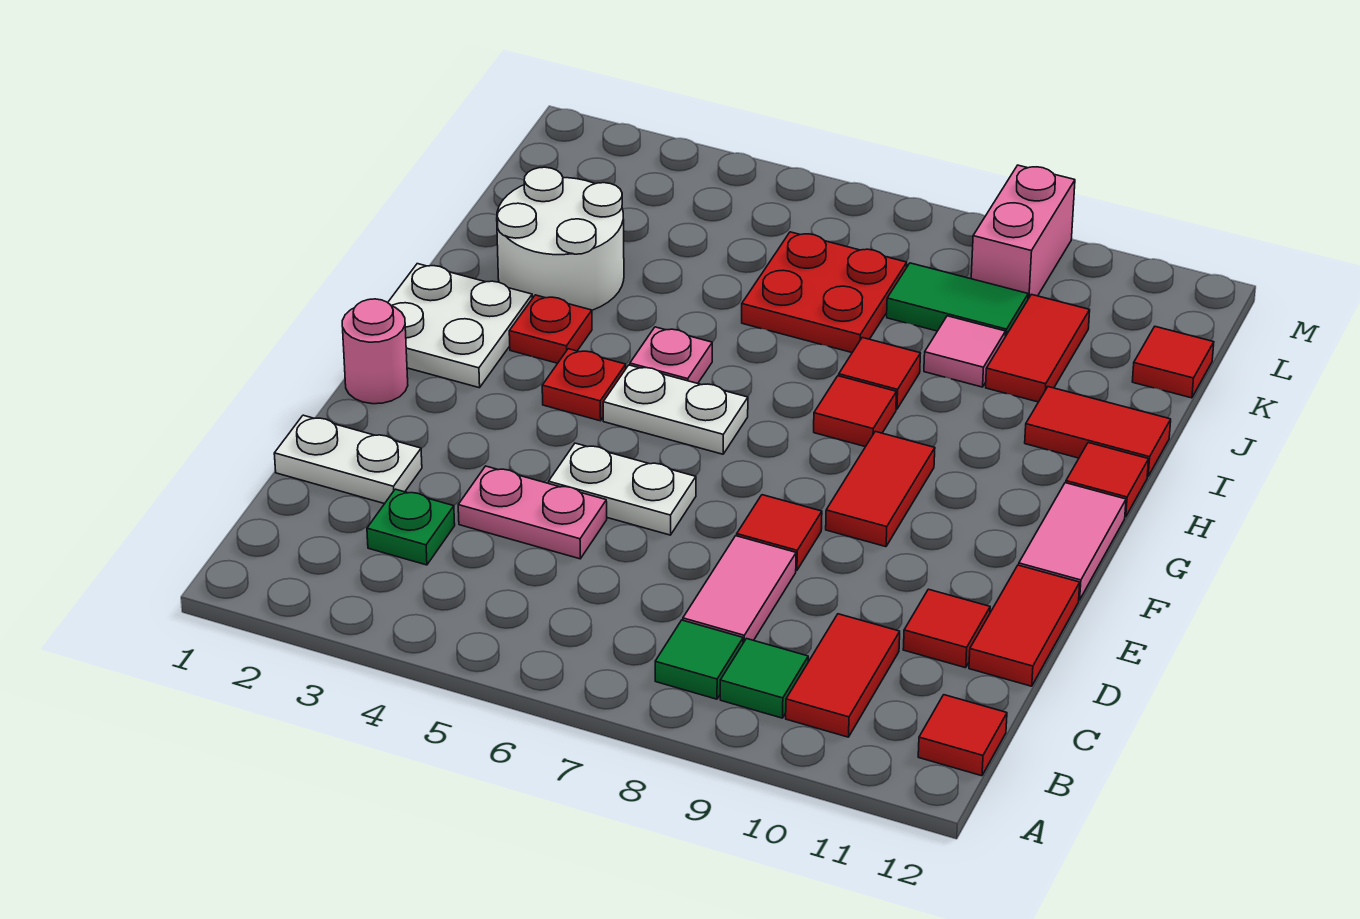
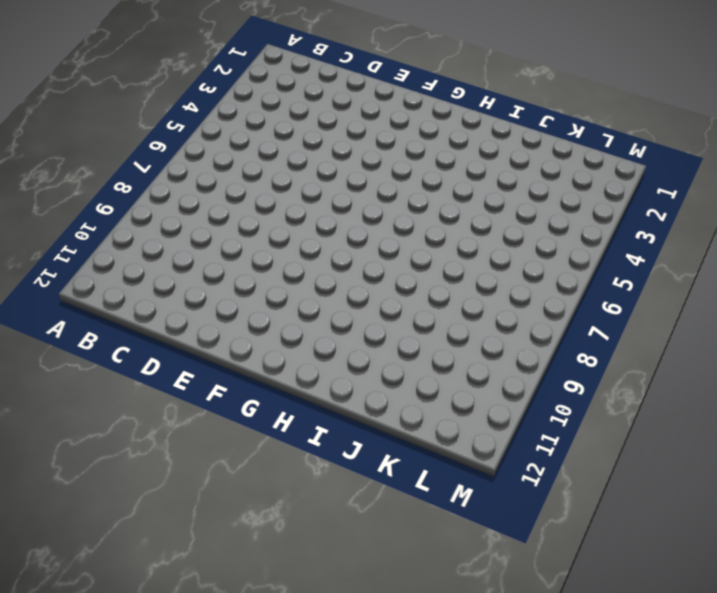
none -> green tile B8 level 1
none -> green tile B9 level 1
none -> red tile B10:C10 level 1
none -> red tile B12 level 1

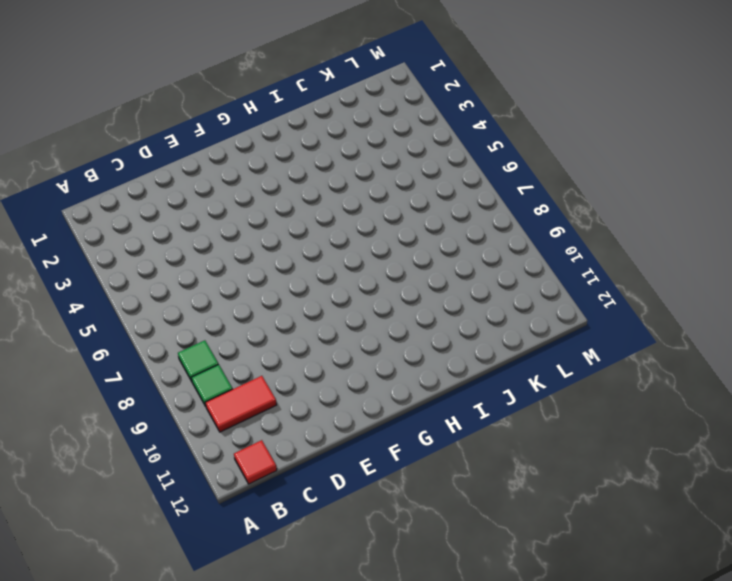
none -> green plate C3 level 1
none -> pink tile C8:D8 level 1
none -> white plate D1:D2 level 1
none -> pink plate D4:D5 level 1

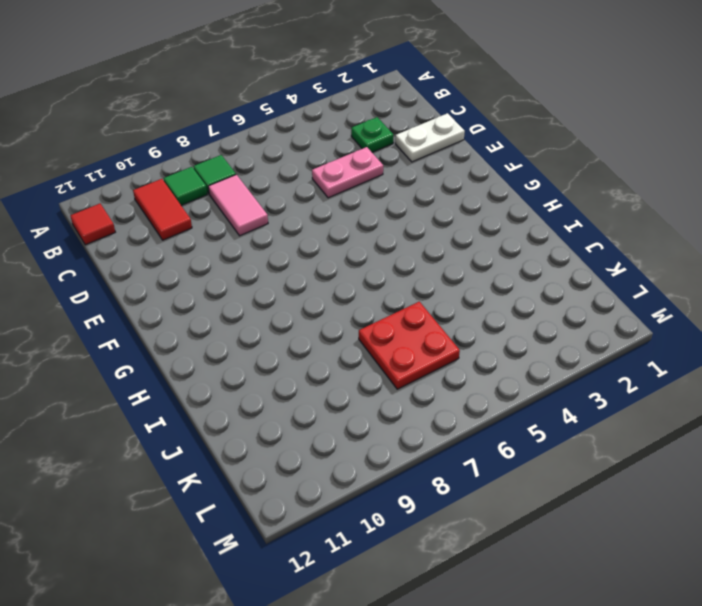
none -> red tile D11 level 1
none -> red tile D12:E12 level 1
none -> white plate E5:E6 level 1
none -> red tile E8 level 1

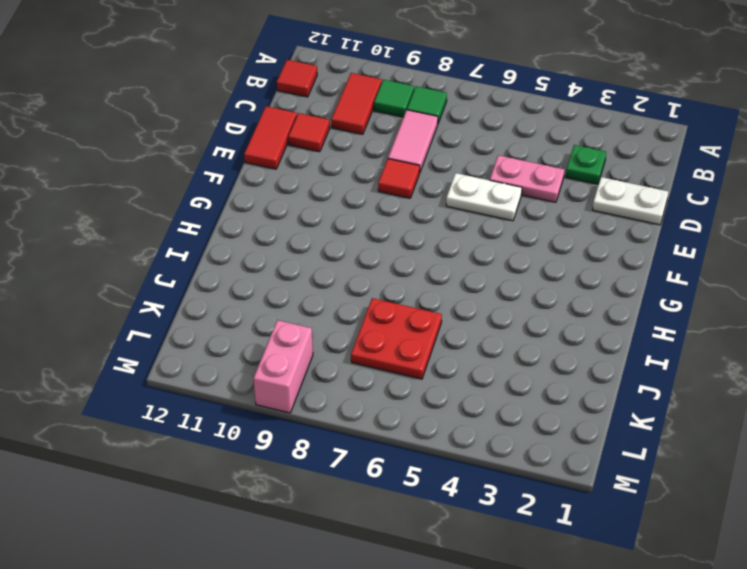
none -> pink round brick F1 level 1
none -> red tile F9:G9 level 1
none -> pink tile F12:G12 level 1
none -> white plate G1:H2 level 1

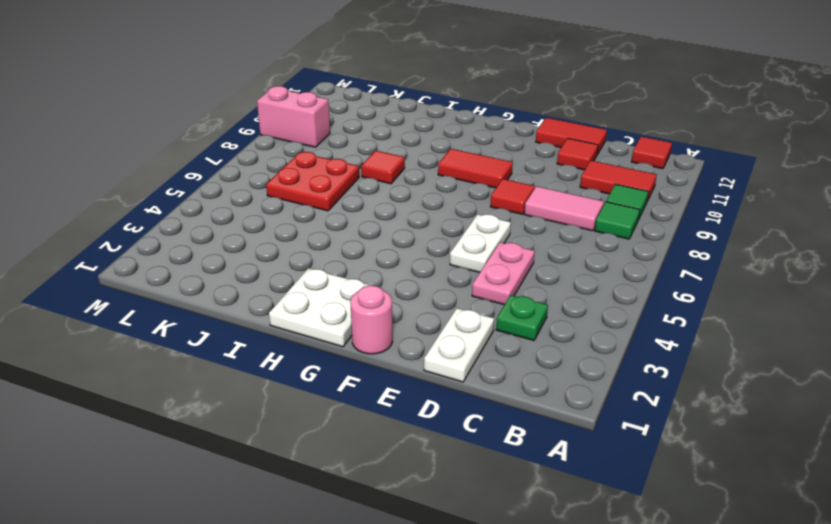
none -> pink tile F12:G12 level 1
none -> red plate G4 level 1
none -> white plate G5:G6 level 1
none -> red plate H3 level 1

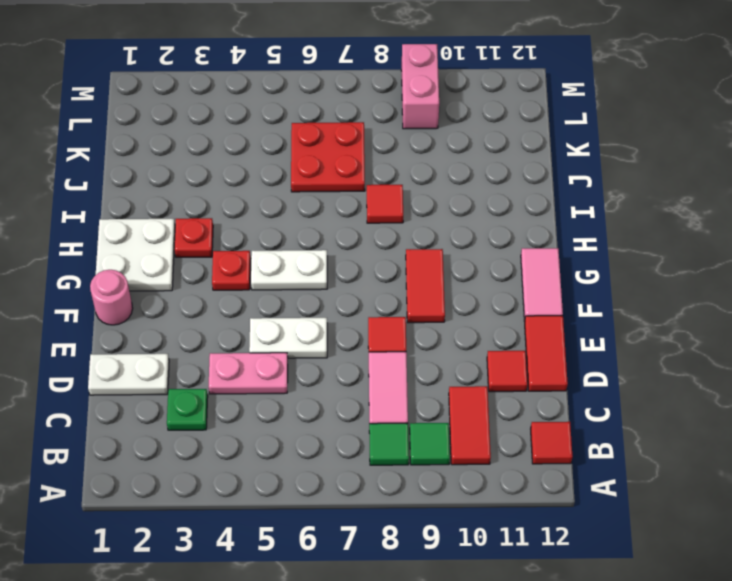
none -> pink plate H5 level 1
none -> red tile H8 level 1
none -> red tile H12 level 1
none -> white round brick I2:J3 level 1

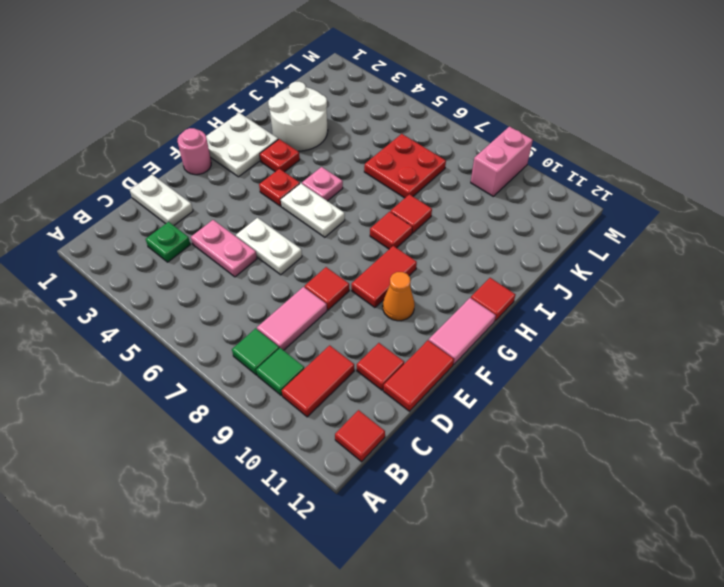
orange cone F10 level 1 -> none
none -> red tile I11:I12 level 1
none -> pink tile J9 level 1
none -> red tile J10:K10 level 1
none -> green tile K8:K9 level 1

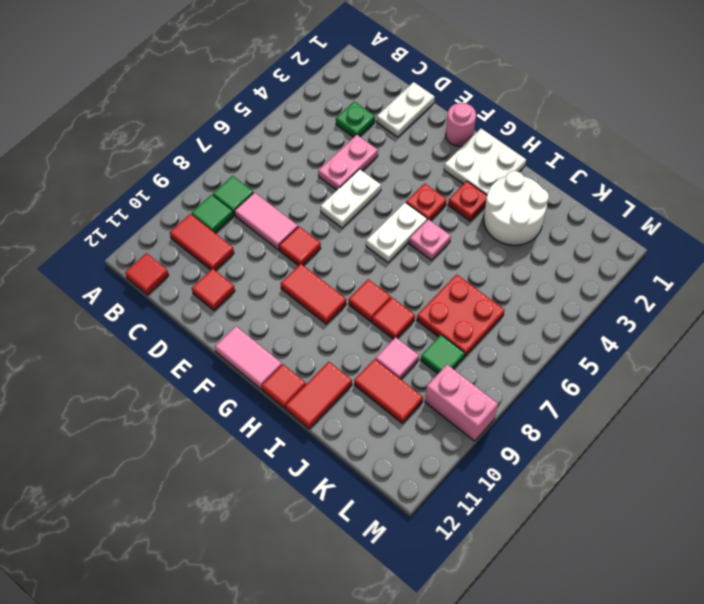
green tile K8 level 1 -> green tile K8:K9 level 1
none -> red tile D12:E12 level 1
none -> red tile K12 level 1

